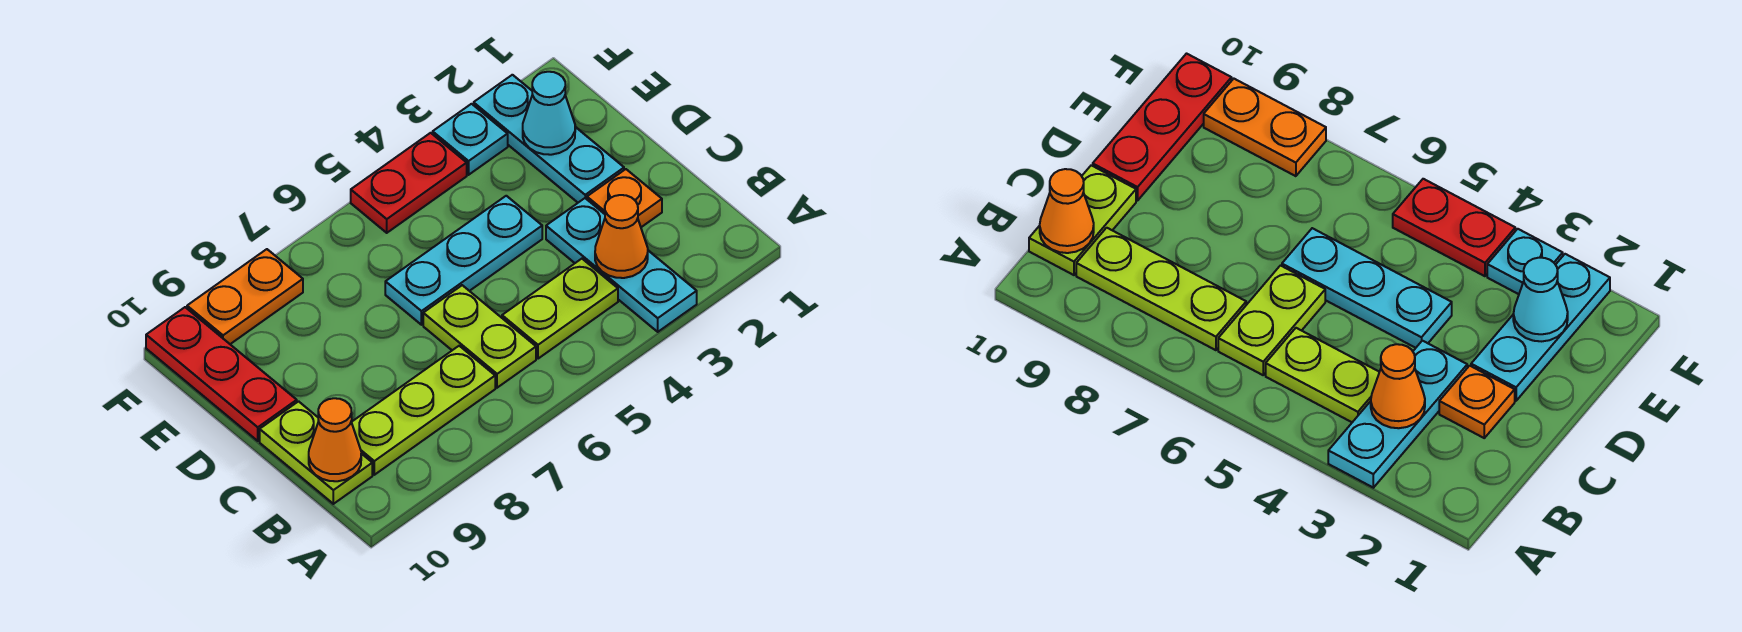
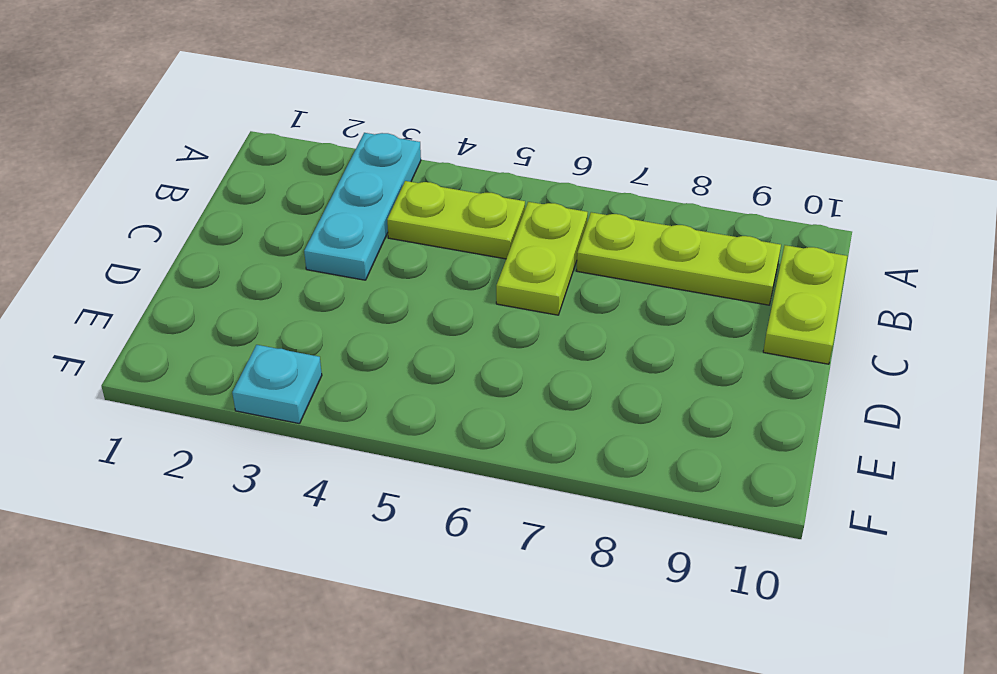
none -> orange plate C2 level 1
none -> cyan plate D2:F2 level 1
none -> cyan plate D4:D6 level 1

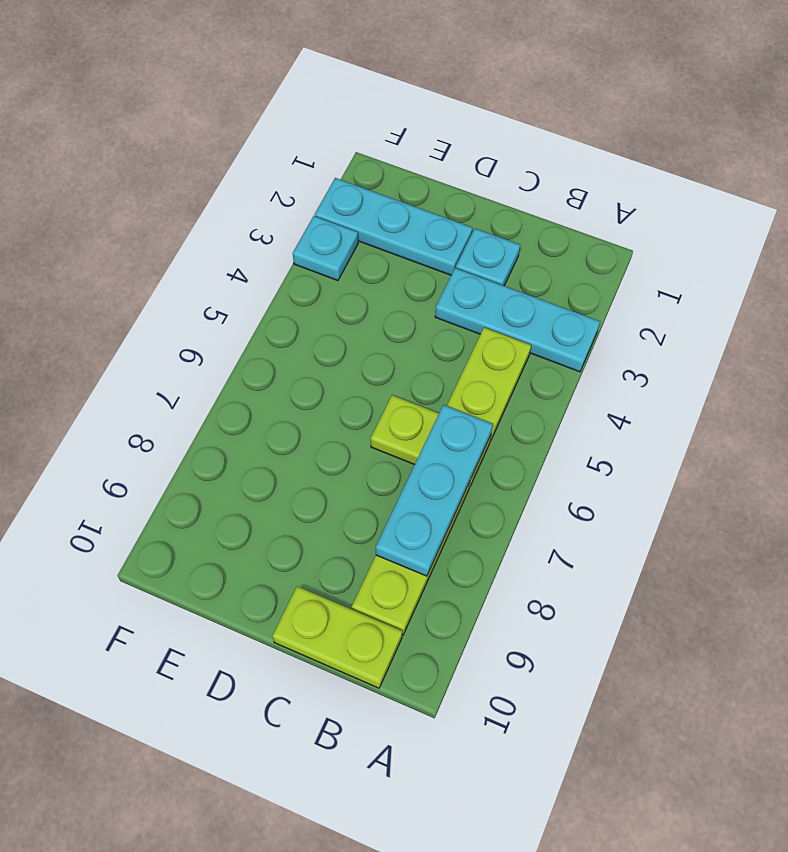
cyan plate B6:B8 level 2 -> cyan plate D4:D6 level 1
cyan plate C2 level 1 -> orange plate C2 level 1
none -> red plate D10:F10 level 1
none -> red plate F4:F5 level 1
none -> orange plate F8:F9 level 1

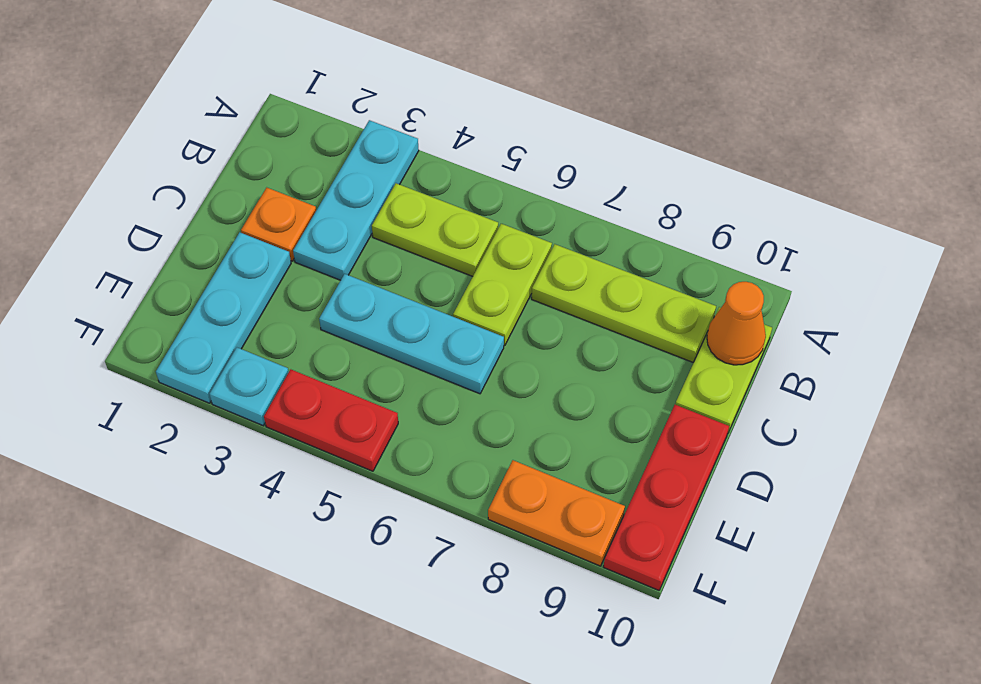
none -> orange cone B3 level 2
none -> cyan cone E2 level 2

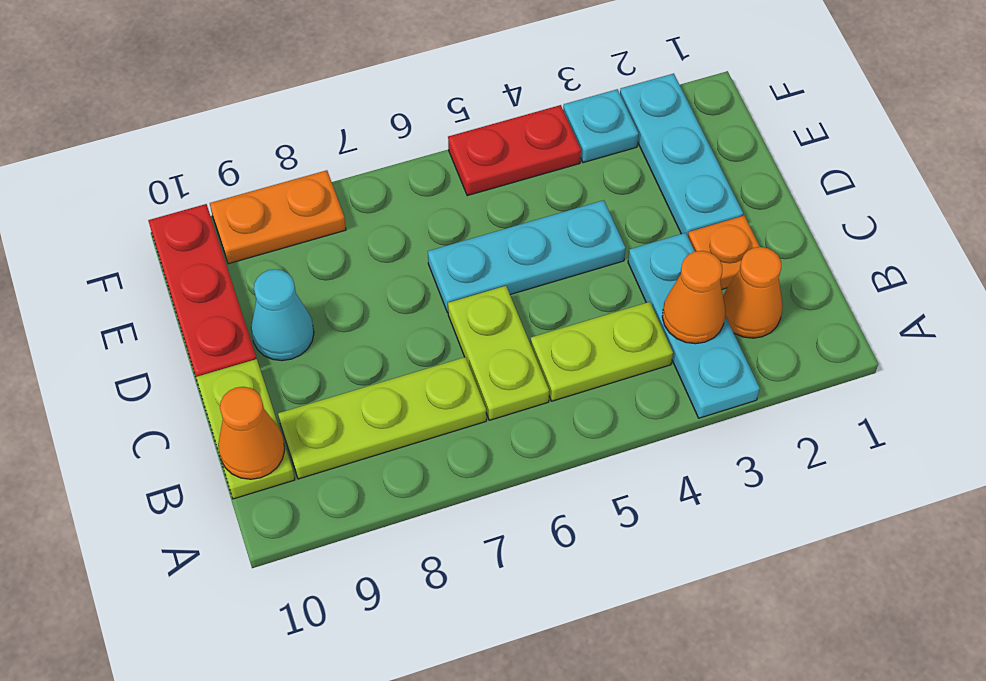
orange cone B2 level 1 -> none
cyan cone D9 level 1 -> cyan cone E2 level 2

